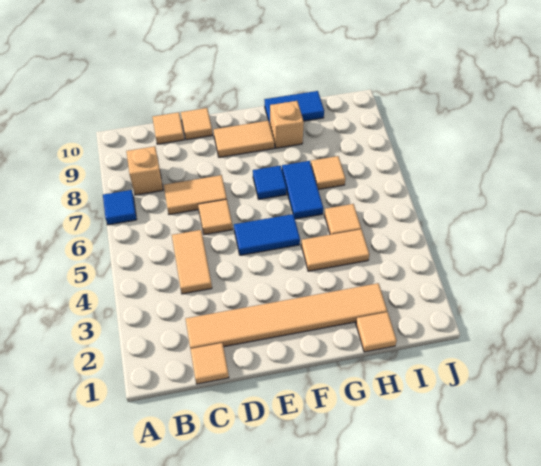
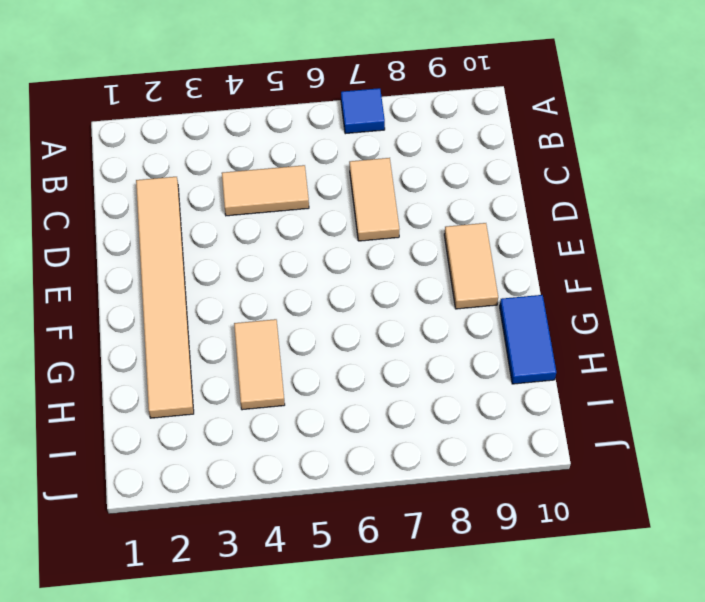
none -> tan brick B8 level 1
none -> tan tile C1 level 1
none -> tan tile C10 level 1

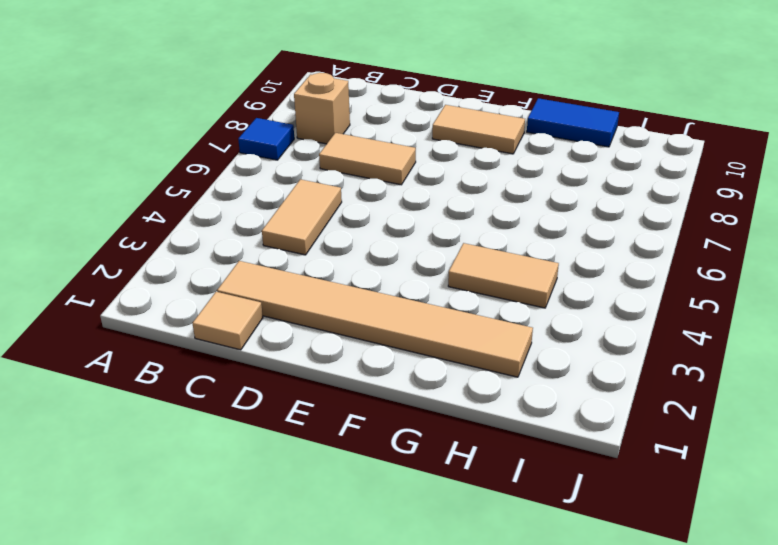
none -> tan tile C10 level 1
none -> tan tile D6 level 1
none -> tan tile D10 level 1

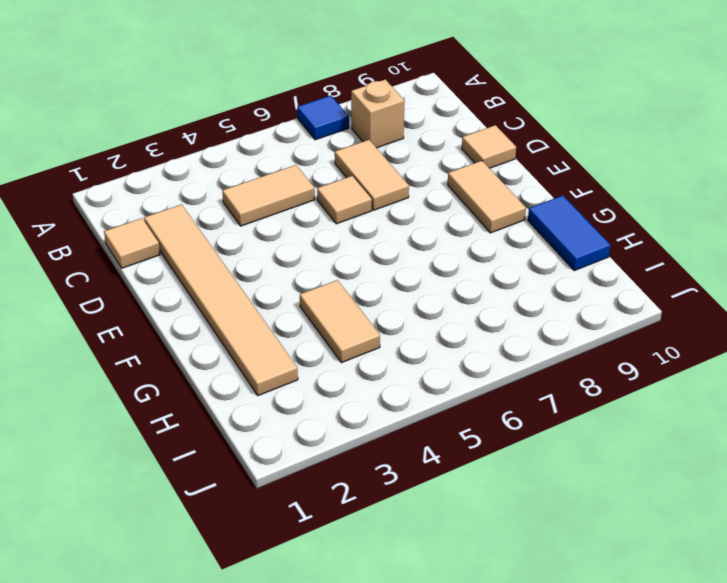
none -> tan tile C10 level 1
none -> blue tile E5:F5 level 1
none -> blue tile F7 level 1

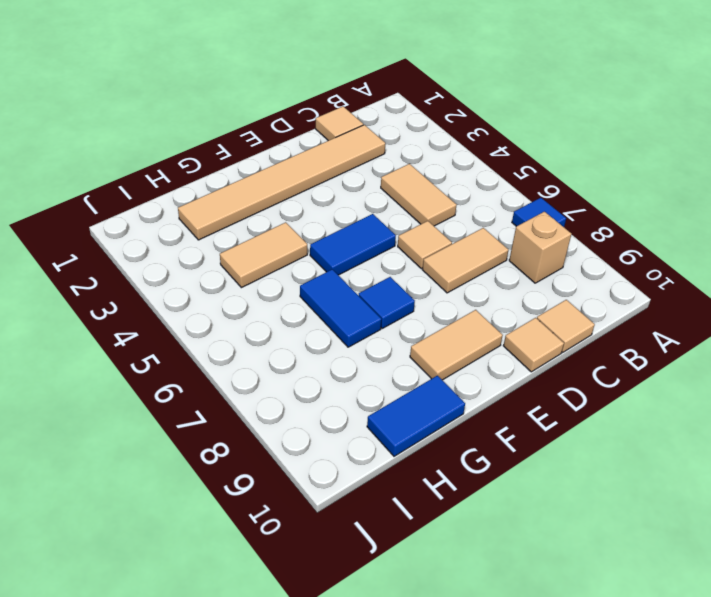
none -> tan brick G9 level 1
none -> tan tile H1 level 1
none -> tan tile H5 level 1

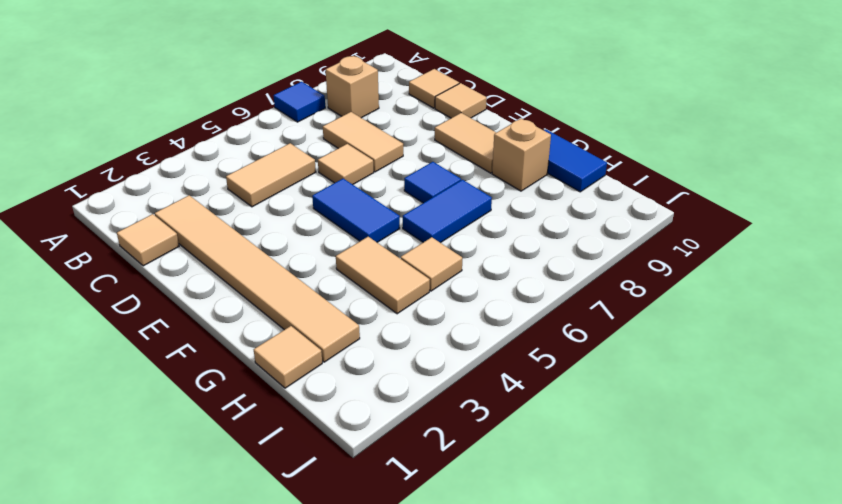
none -> tan tile H7 level 1

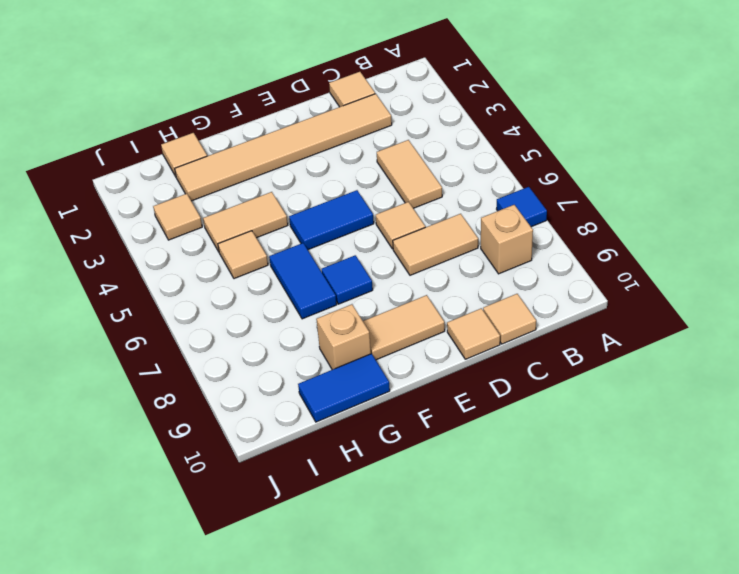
tan tile I3 level 1 -> tan tile H7 level 1

